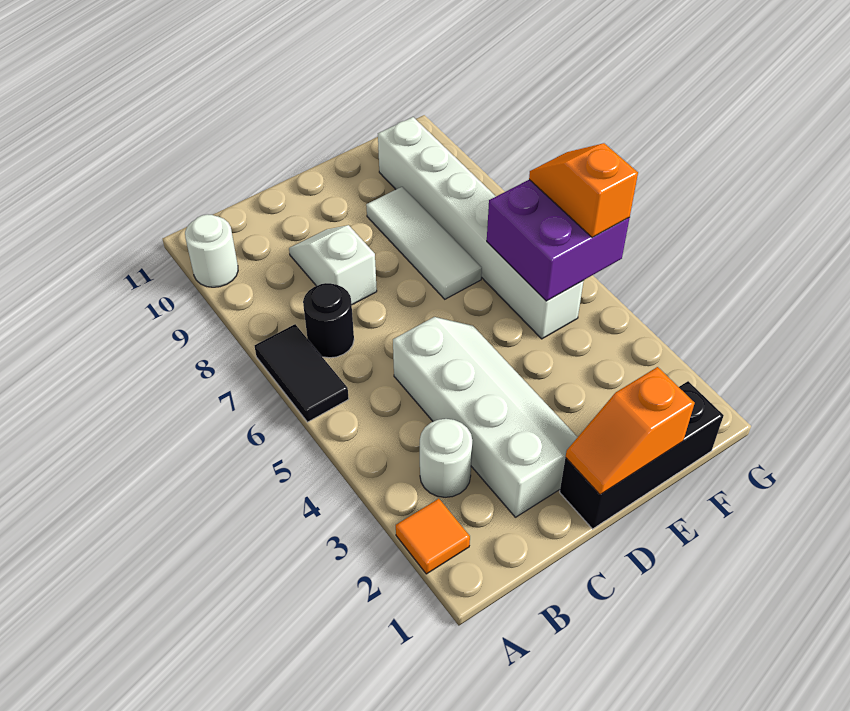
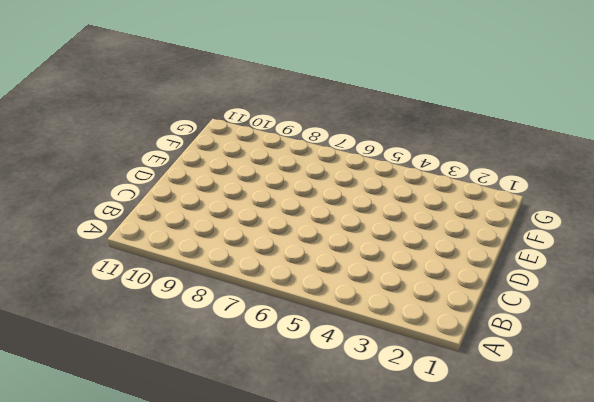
none -> orange tile A2 level 1
none -> black tile A6:A7 level 1
none -> white round brick A10 level 1

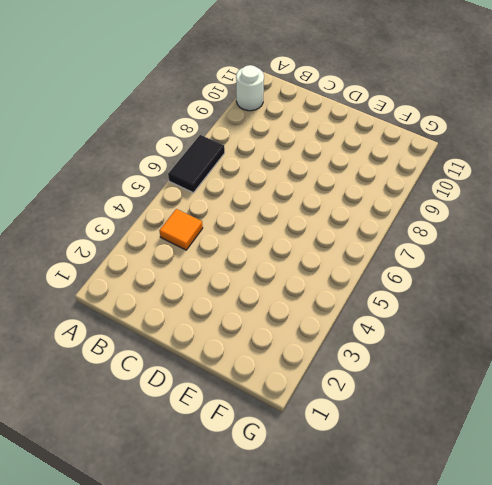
orange tile B4 level 1 -> orange tile A2 level 1
none -> white round brick B3 level 1
none -> black round brick B7 level 1
none -> white slope C2:D5 level 1 top C

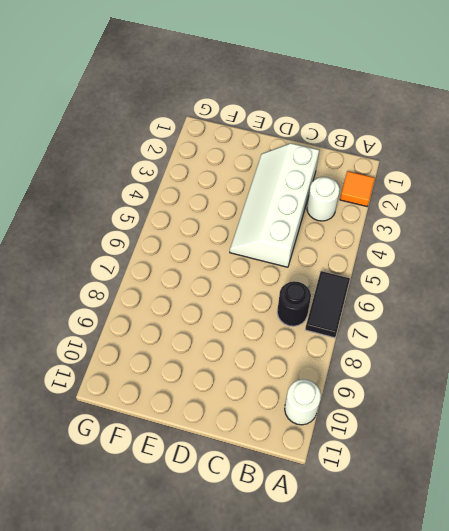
none -> white slope C8:C9 level 1 top 8
none -> black brick D1:F1 level 1
none -> white tile E7:E9 level 1

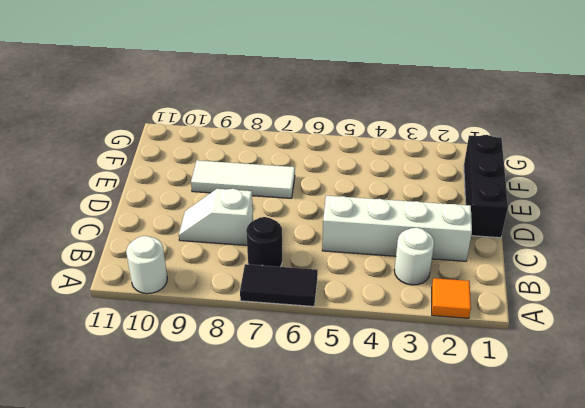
none -> white brick F5:F10 level 1
none -> orange slope D1:E1 level 2 top E
none -> purple brick F5:G6 level 2

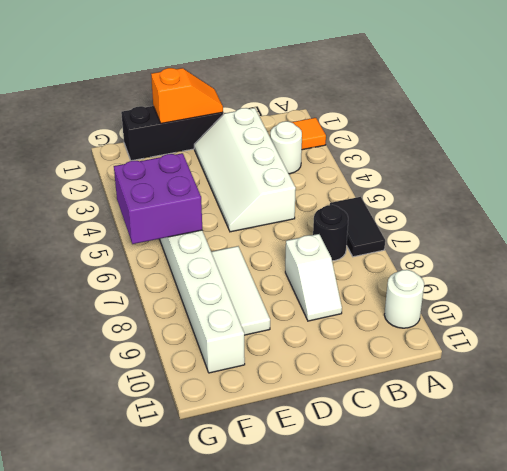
none -> orange slope G5:G6 level 3 top 5

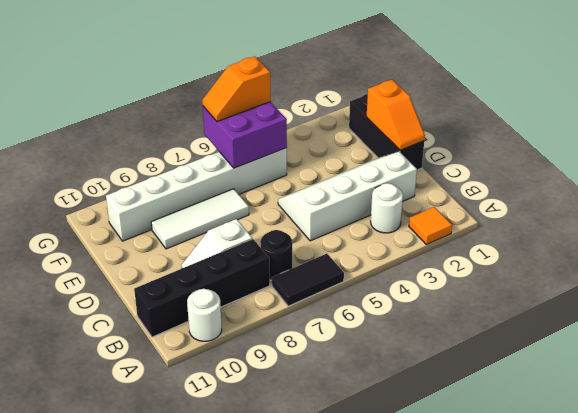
black brick B8:B11 level 1 -> none

